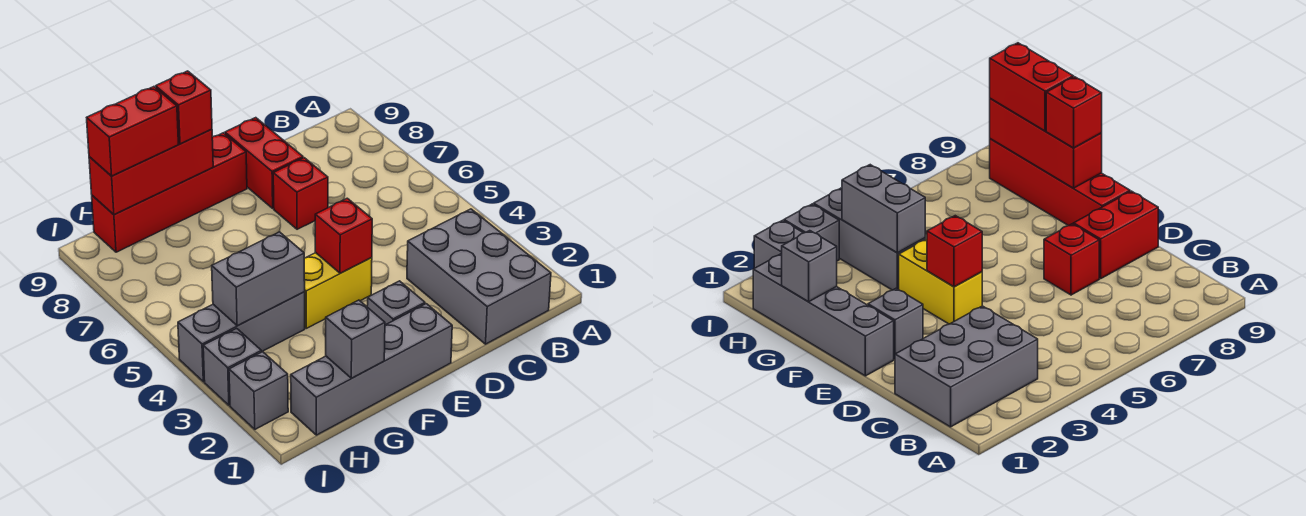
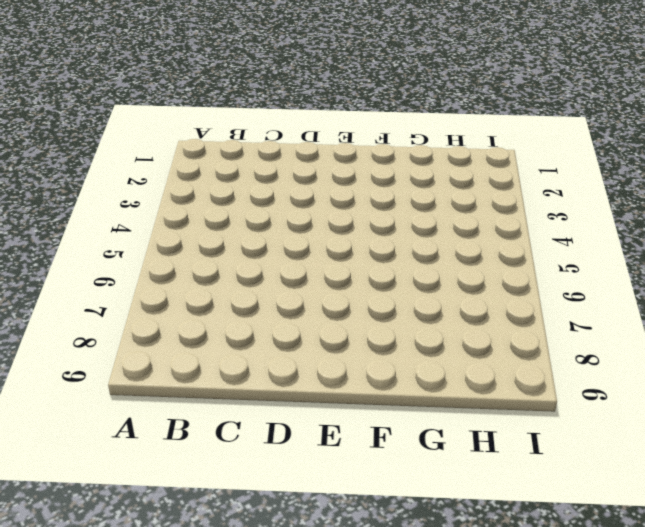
none -> grey brick B1:C3 level 1
none -> red brick D7 level 1
none -> red brick D8:D9 level 1

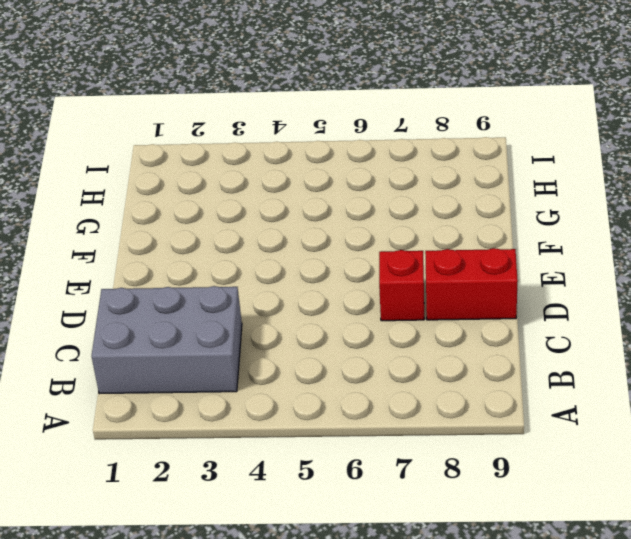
none -> grey brick E1:H1 level 1
none -> grey brick E2 level 1
none -> yellow brick E4:F4 level 1

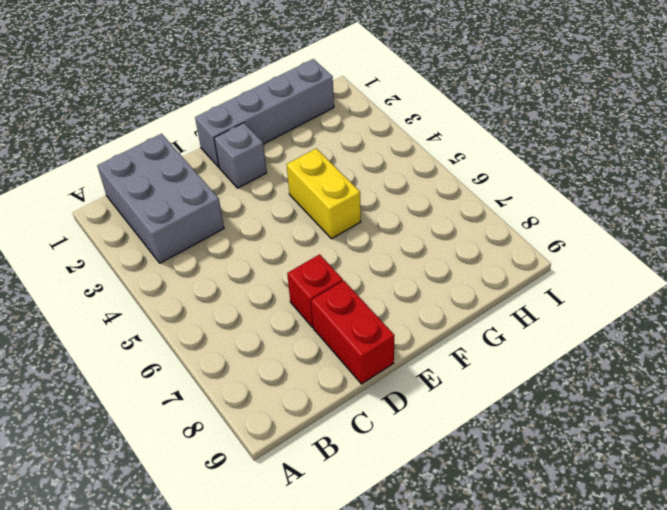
yellow brick F4:F5 level 1 -> yellow brick E4:F4 level 1
none -> red brick E9:H9 level 1
none -> grey brick G4:I4 level 1
none -> grey brick I2 level 1

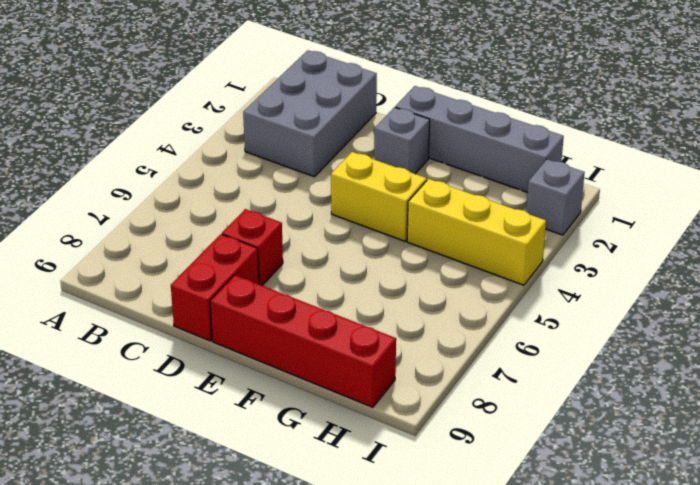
yellow brick G4:I4 level 1 -> grey brick G4:I4 level 1
none -> grey brick I3 level 1
none -> red brick E4 level 2
none -> red brick F9:H9 level 2

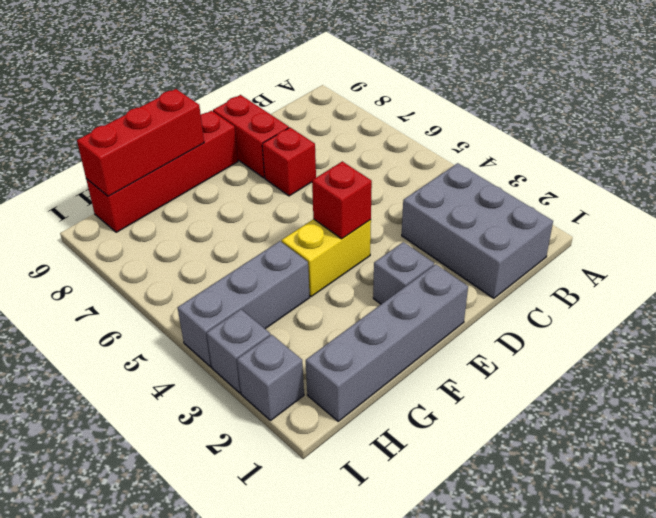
none -> grey brick G1 level 2
none -> grey brick G4:H4 level 2
none -> red brick F9 level 3

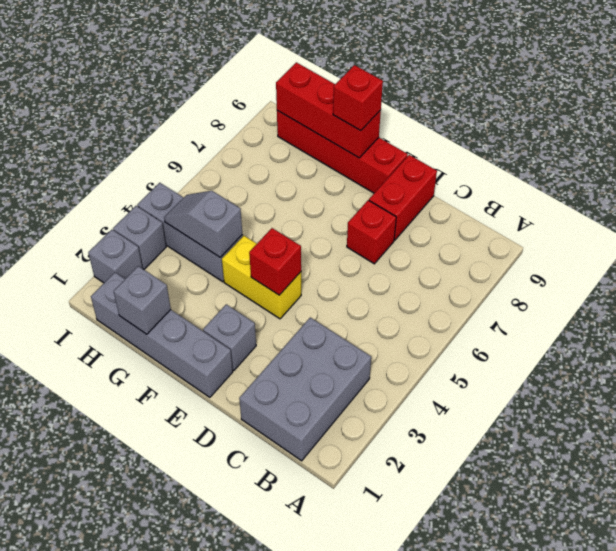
grey slope G4:H4 level 2 top G -> grey brick G4:H4 level 2
none -> red brick G9:H9 level 3

